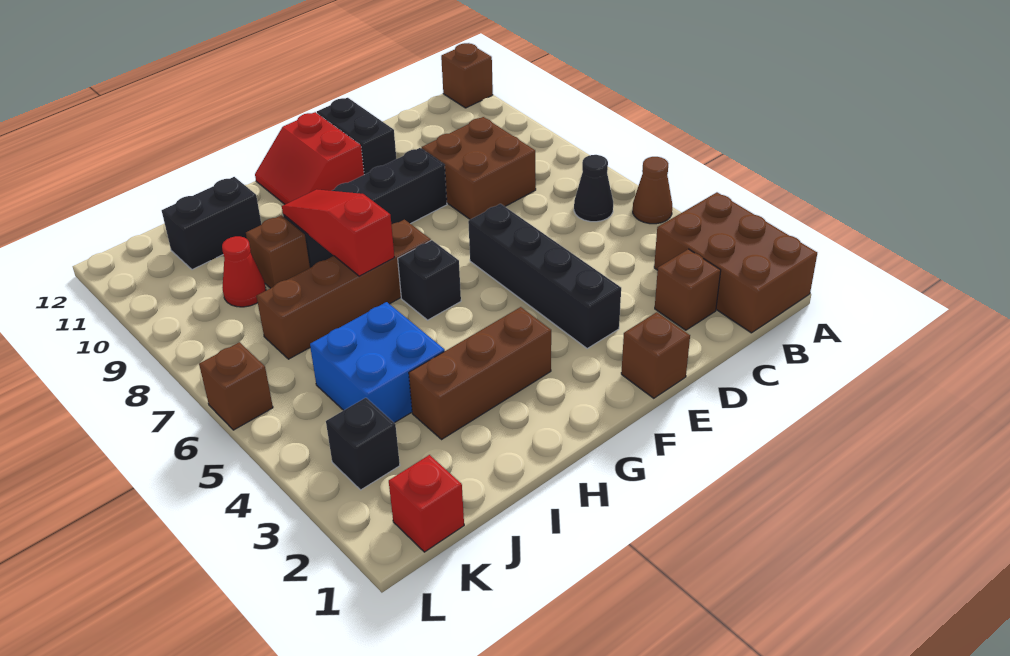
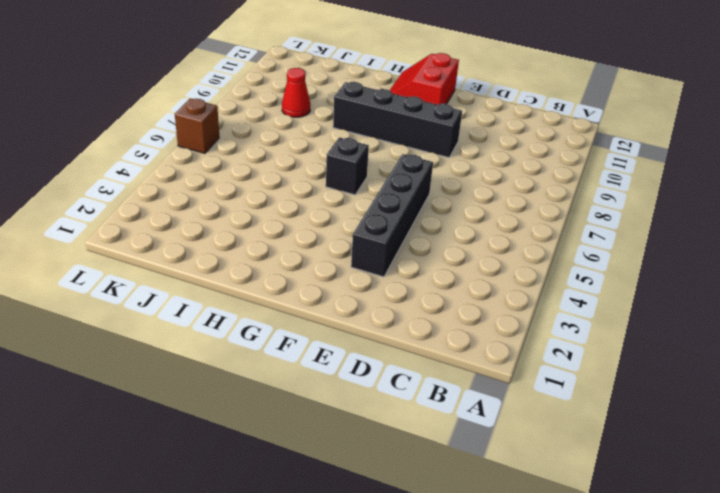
none -> brown brick A1:B3 level 1
none -> brown cone A5 level 1
none -> brown brick A12 level 1

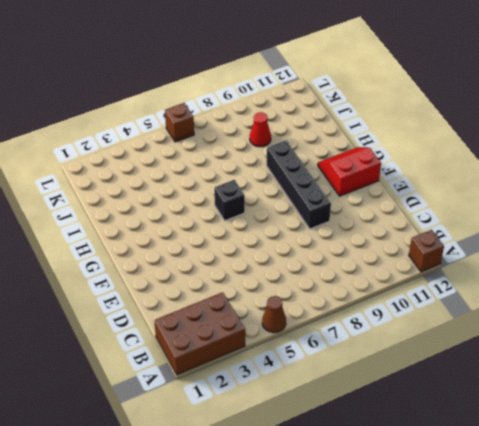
none -> black cone B6 level 1
none -> brown brick C2 level 1
none -> brown brick C8:D9 level 1

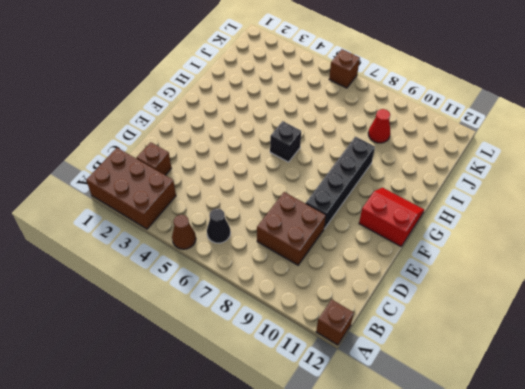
none -> brown brick E1 level 1
none -> black brick E3:E6 level 1
none -> black brick E11:E12 level 1

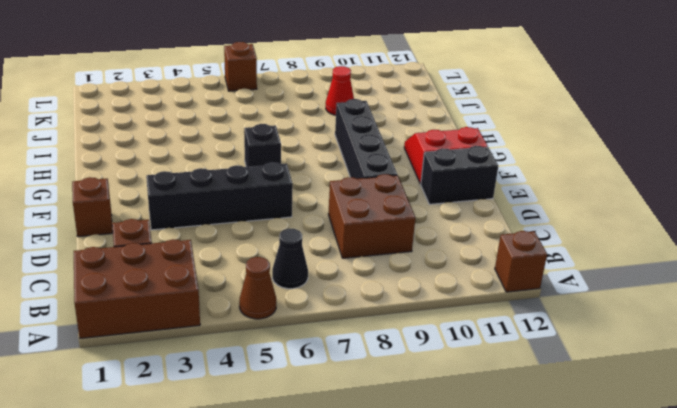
none -> brown brick G3:I3 level 1
none -> brown brick G7:J7 level 1
none -> blue brick I4:J5 level 1

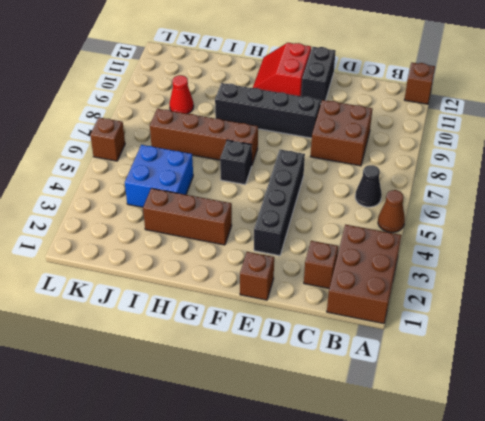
none -> brown brick I9 level 1
none -> black brick I11:J11 level 1
none -> red brick K1 level 1

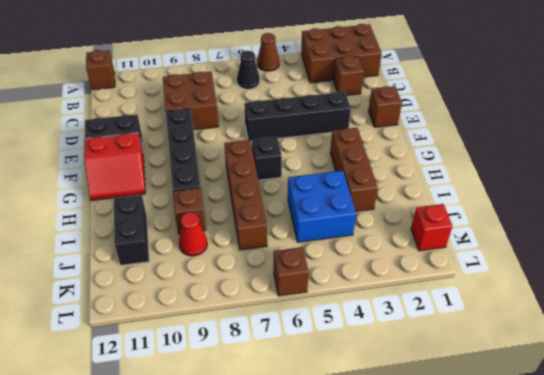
none -> black brick K3 level 1
none -> red slope H7:H9 level 2 top 7

